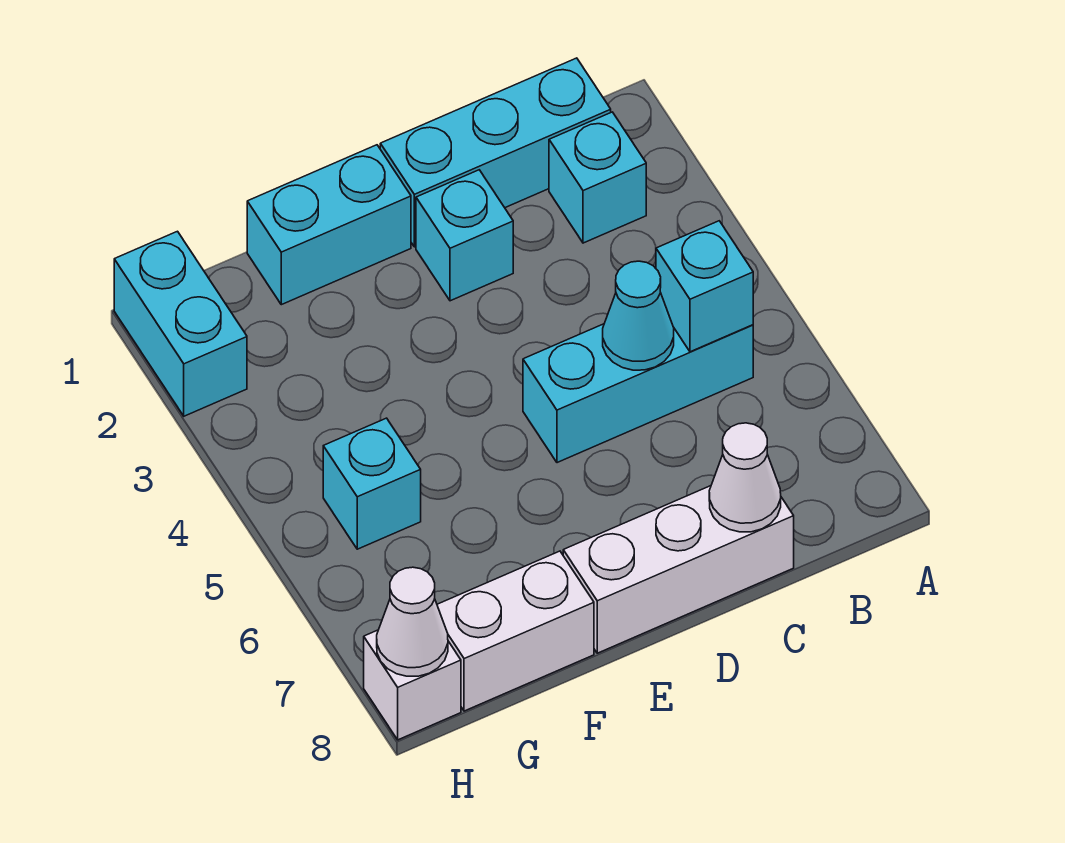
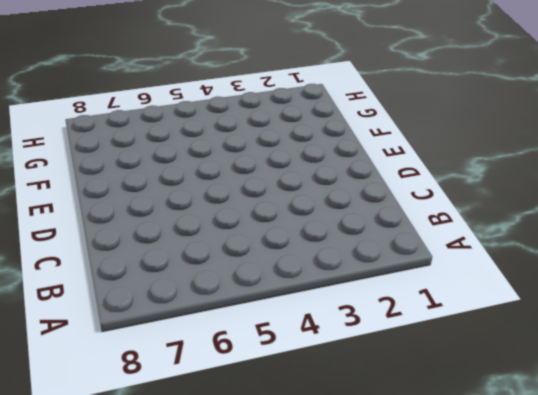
none -> cyan brick B1:D1 level 1
none -> cyan brick B2 level 1
none -> cyan brick B5:D5 level 1

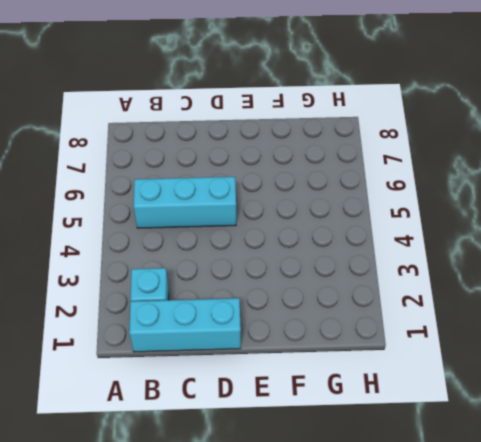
none -> white brick C8:E8 level 1
none -> cyan brick D2 level 1
none -> cyan brick E1:F1 level 1

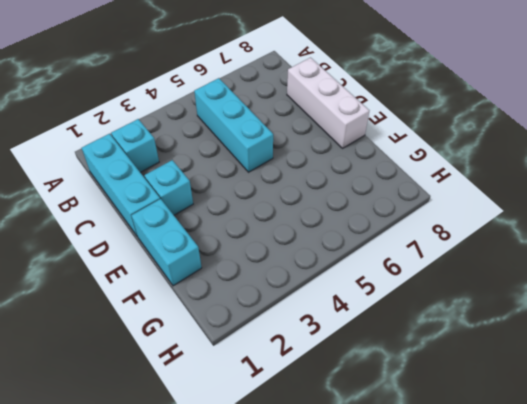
none -> white brick F8:G8 level 1
none -> cyan brick G5 level 1
none -> cyan brick H1:H2 level 1

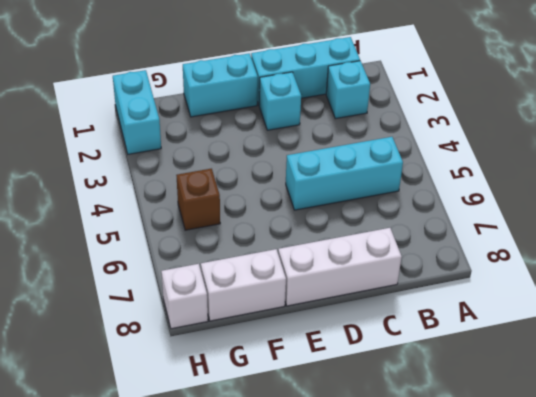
brown brick G5 level 1 -> cyan brick G5 level 1
none -> cyan brick B5 level 2
none -> cyan cone C5 level 2
none -> white cone C8 level 2

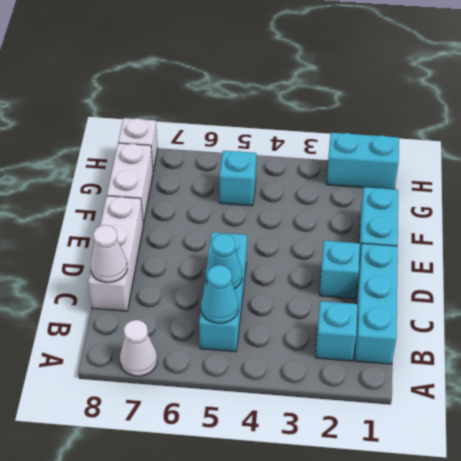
white cone A7 level 1 -> white cone H8 level 2
cyan cone B5 level 2 -> cyan brick B5 level 2

